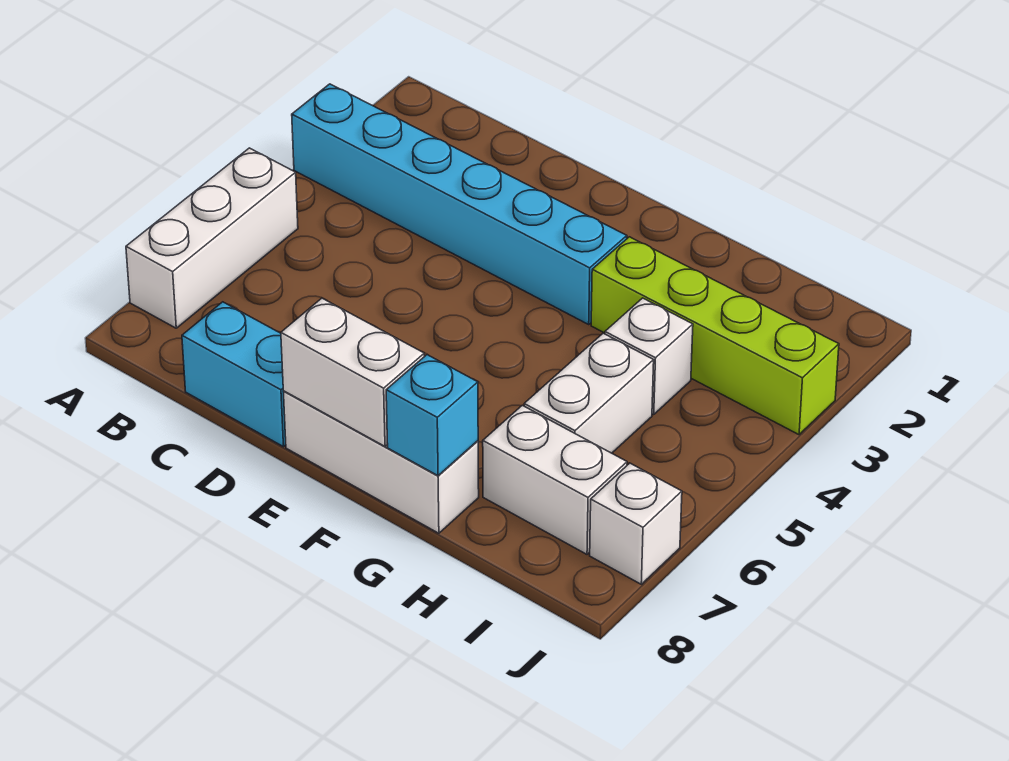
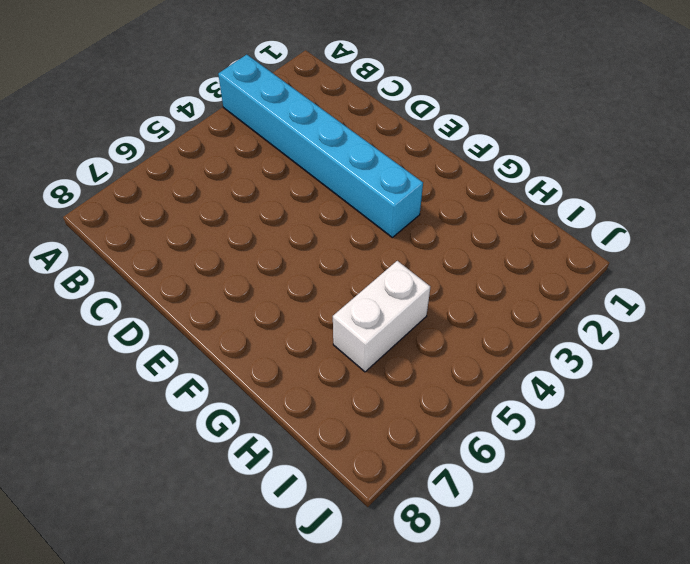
none -> white brick A5:A7 level 1
none -> cyan brick C8:D8 level 1

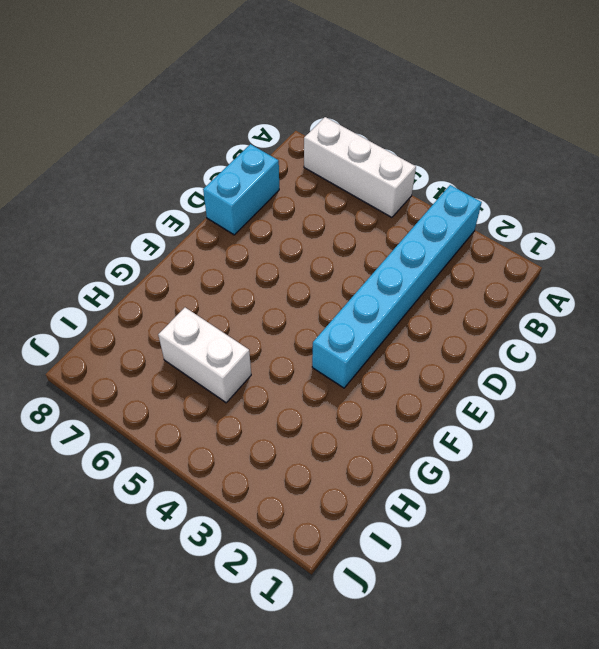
none -> white brick E8:G8 level 1
none -> lime brick G3:J3 level 1

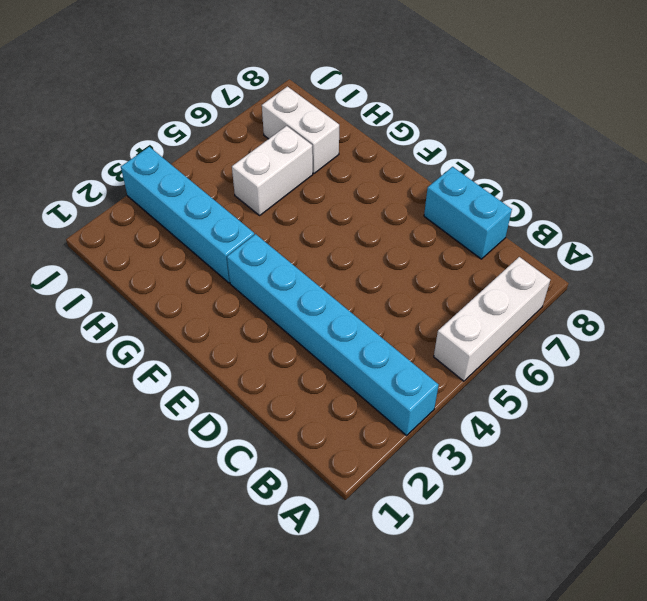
cyan brick G3:J3 level 1 -> lime brick G3:J3 level 1
none -> white brick E8:G8 level 1
none -> white brick H4 level 1

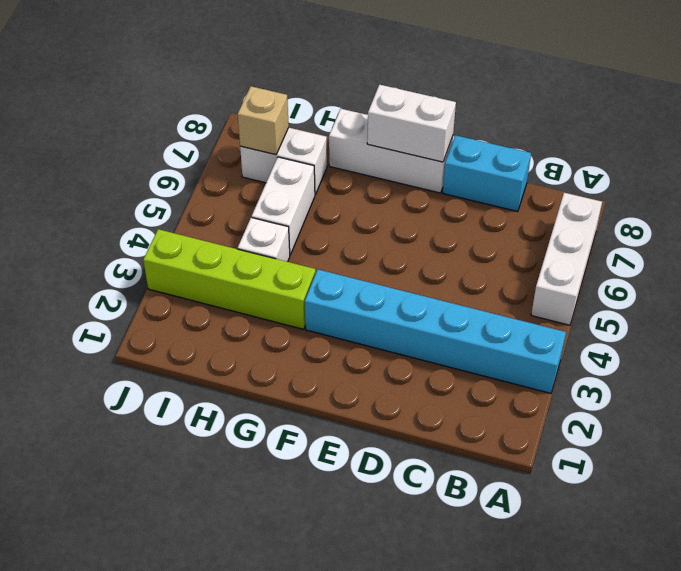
tan brick I7 level 2 -> none
none -> white brick J7 level 1
none -> cyan brick G8 level 2

